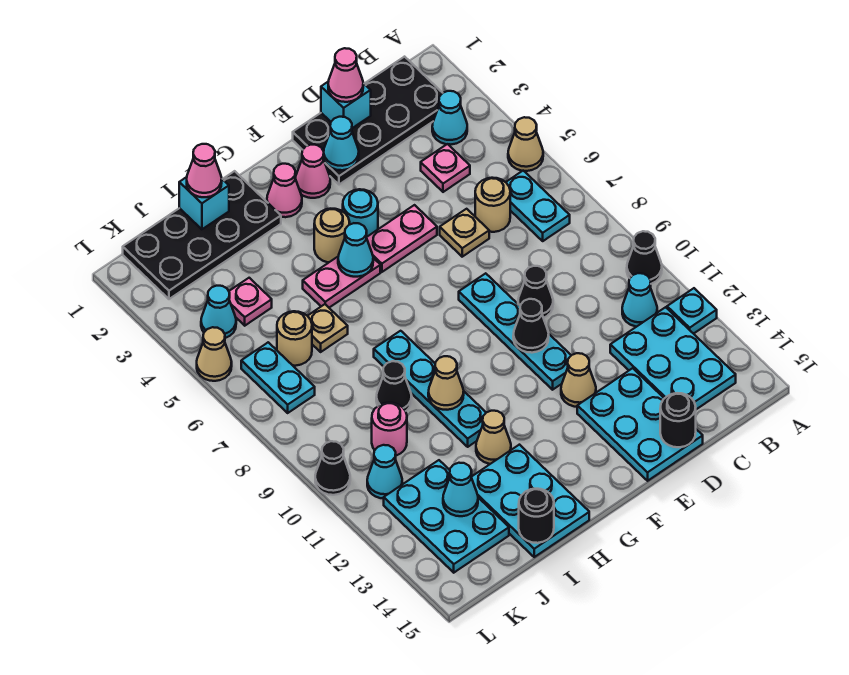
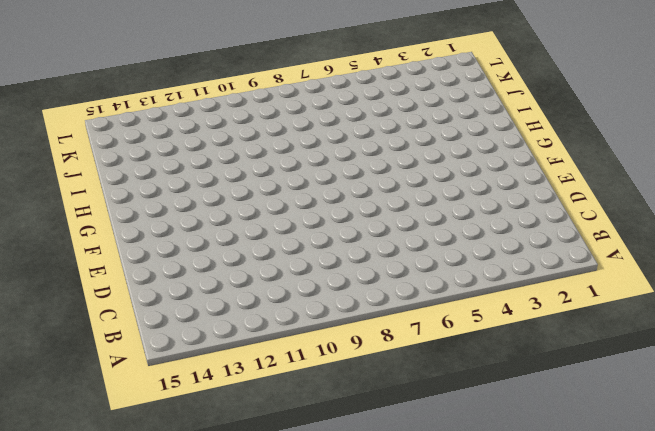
none -> tan cone A5 level 1
none -> black cone A10 level 1
none -> cyan plate A12 level 1
none -> black plate B1:E2 level 1

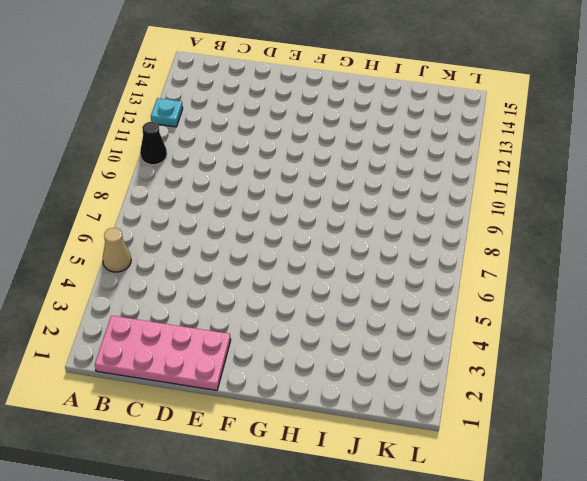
pink plate B1:E2 level 1 -> black plate B1:E2 level 1
none -> cyan cone B3 level 1
none -> cyan plate B6:B7 level 1
none -> cyan cone B11 level 1
none -> cyan plate B12:C14 level 1

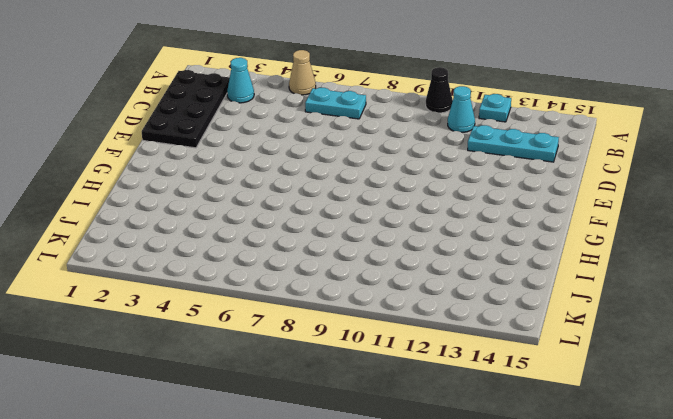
cyan plate C12:C14 level 1 -> cyan plate B12:C14 level 1
none -> pink plate C4 level 1
none -> tan round brick C6 level 1
none -> tan plate D6 level 1
none -> black cone D9 level 1

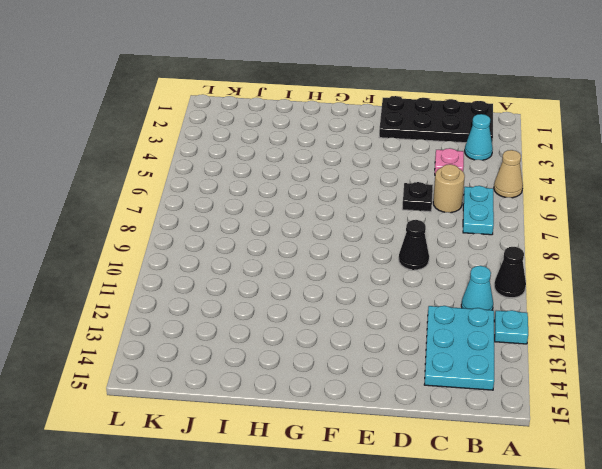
black plate D6 level 1 -> tan plate D6 level 1
none -> cyan plate D13:E15 level 1
none -> pink plate E5:F5 level 1
none -> cyan plate E8:E11 level 1
none -> tan cone E12 level 1

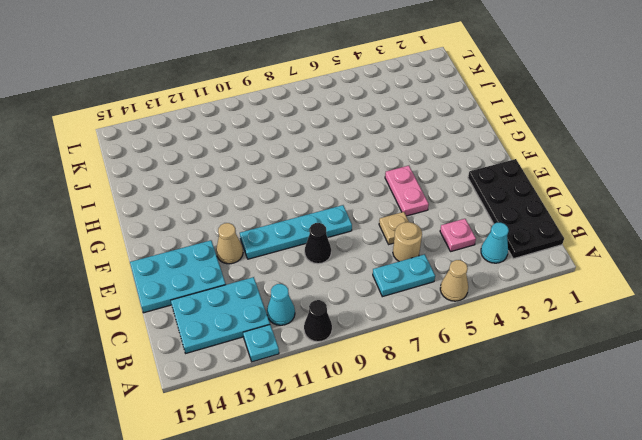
none -> pink cone F2 level 1
none -> cyan round brick F4 level 1
none -> pink cone G2 level 1
none -> tan round brick G4 level 1

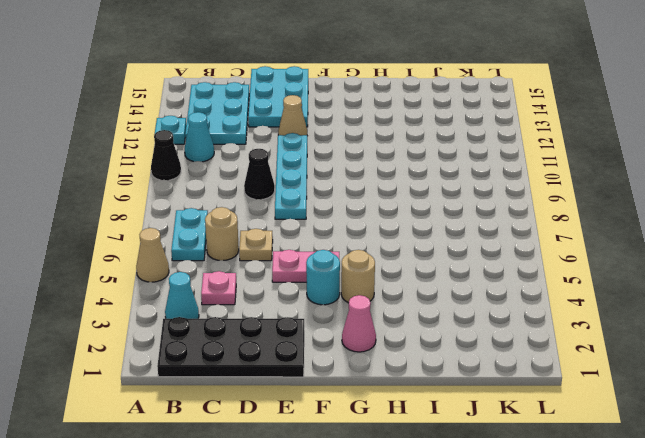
none -> pink cone F2 level 1
none -> pink plate G5:H5 level 1
none -> black plate H1:K2 level 1
none -> cyan plate H8:H11 level 1

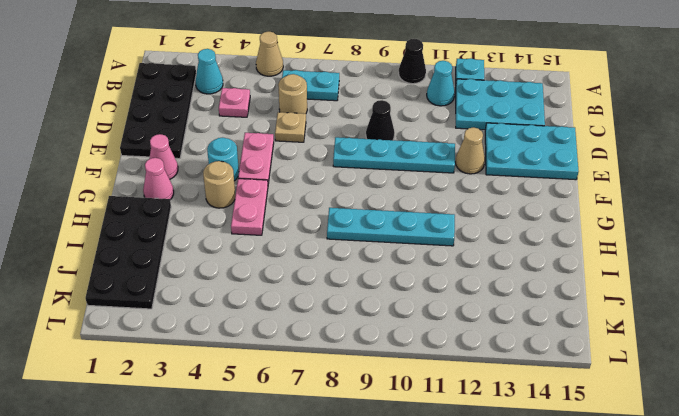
none -> tan cone H12 level 1
none -> cyan plate H13:I15 level 1
none -> tan plate I6 level 1
none -> black cone I9 level 1

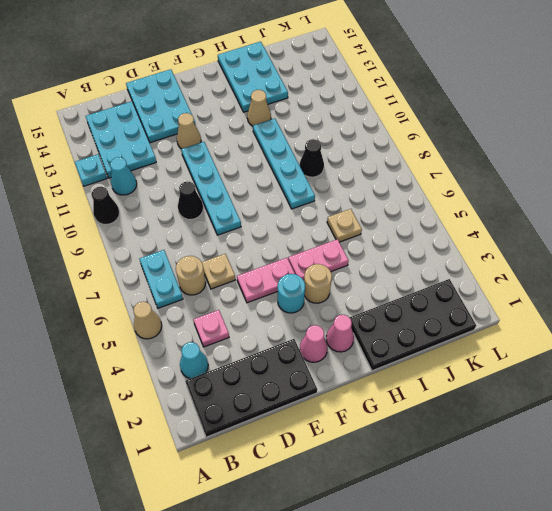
none -> pink plate J4 level 1
none -> tan round brick J6 level 1
none -> pink round brick J10 level 1
none -> cyan plate J12:K14 level 1

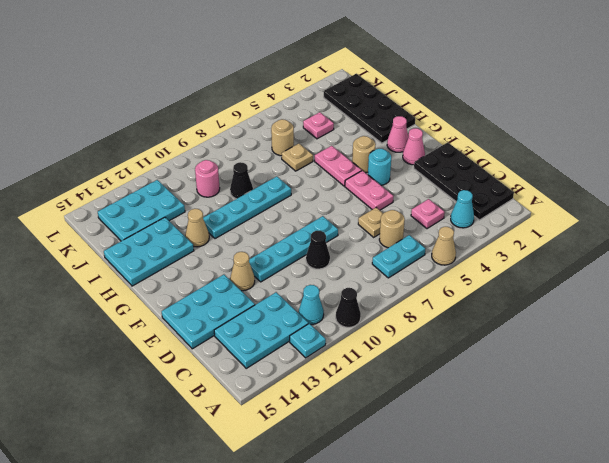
none -> cyan cone K4 level 1
none -> cyan plate K6:K7 level 1
none -> cyan cone K11 level 1
none -> tan cone L5 level 1

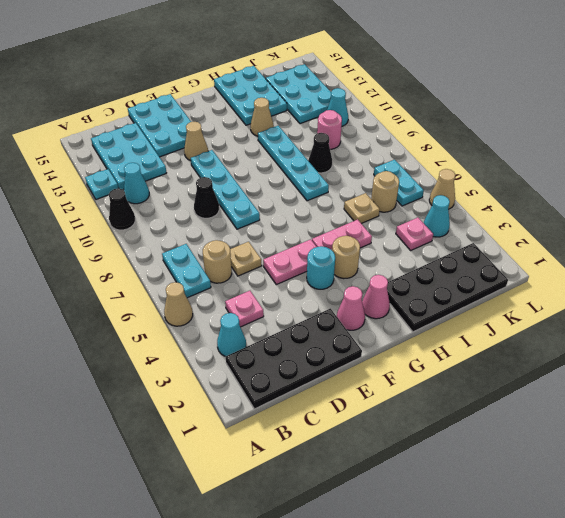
none -> black cone L10 level 1
none -> cyan brick D1 level 2
none -> black round brick D15 level 2
none -> cyan cone E2 level 2

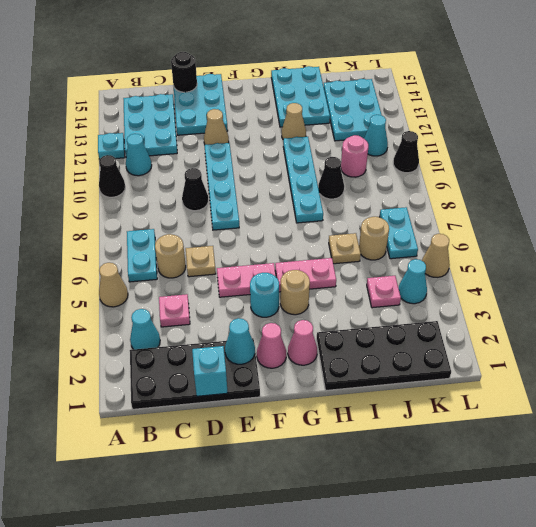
none -> black cone E10 level 2
none -> cyan cone G5 level 2
none -> tan cone H10 level 2
none -> cyan brick I1 level 2

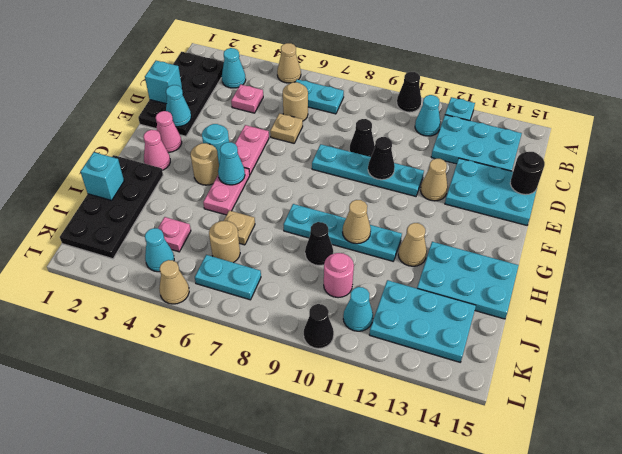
none -> black round brick I15 level 2
none -> cyan cone J13 level 2
none -> pink cone D1 level 3
none -> pink cone I1 level 3

